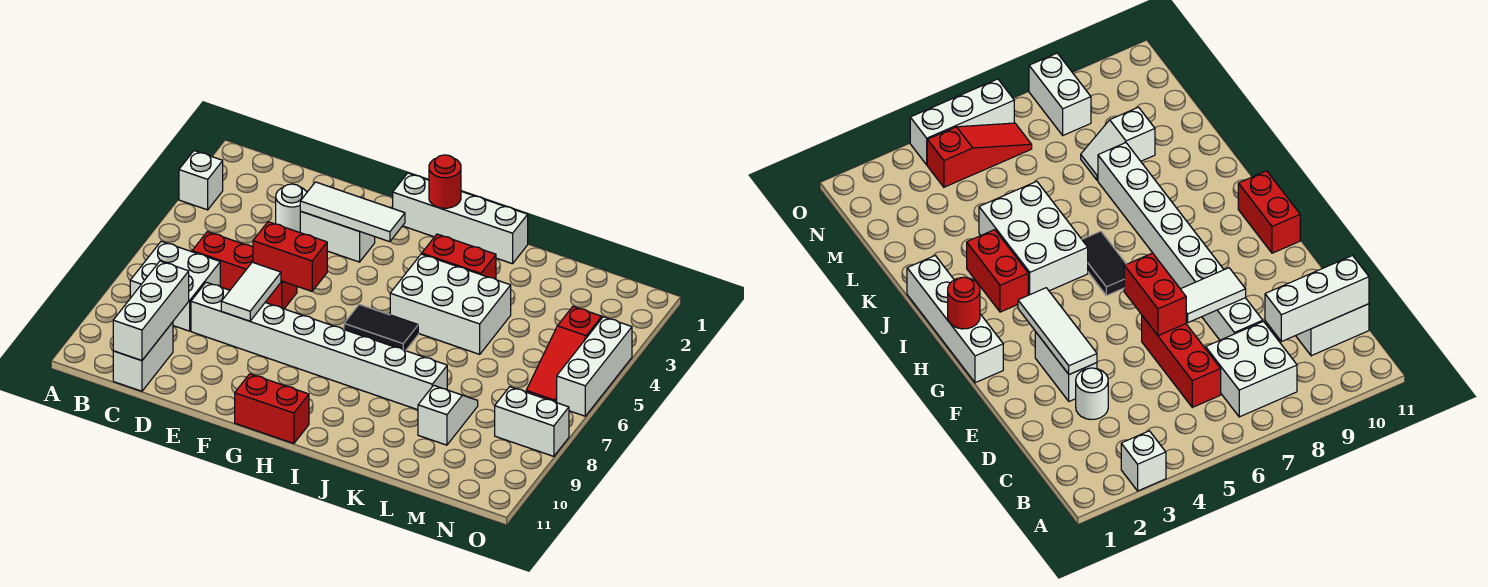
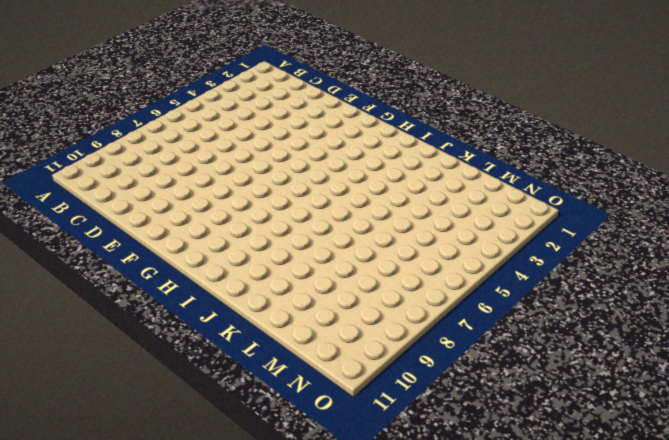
none -> white brick A3 level 1
none -> white brick B7:C8 level 1
none -> red brick C6:E6 level 1

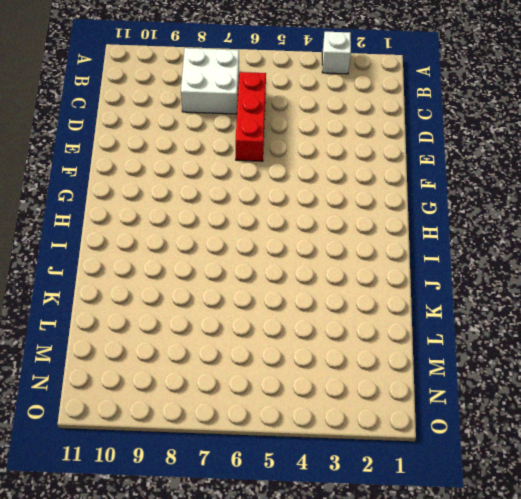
none -> white brick C10:C11 level 1
none -> white round brick D3 level 1
none -> white brick D8:K8 level 1

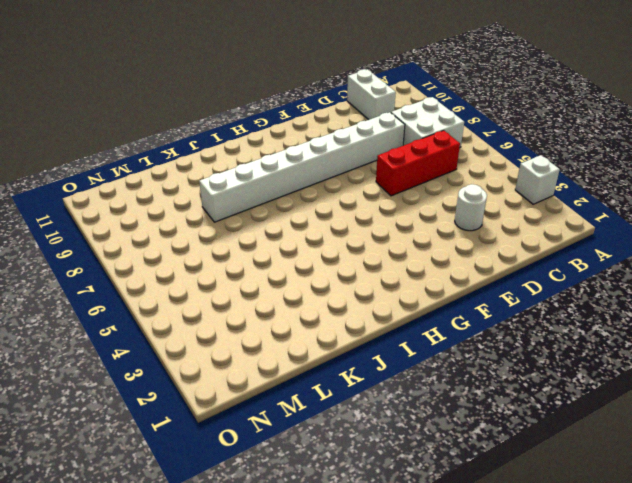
none -> white brick E3:F3 level 1
none -> white brick G1:J1 level 1
none -> red brick G11:H11 level 1

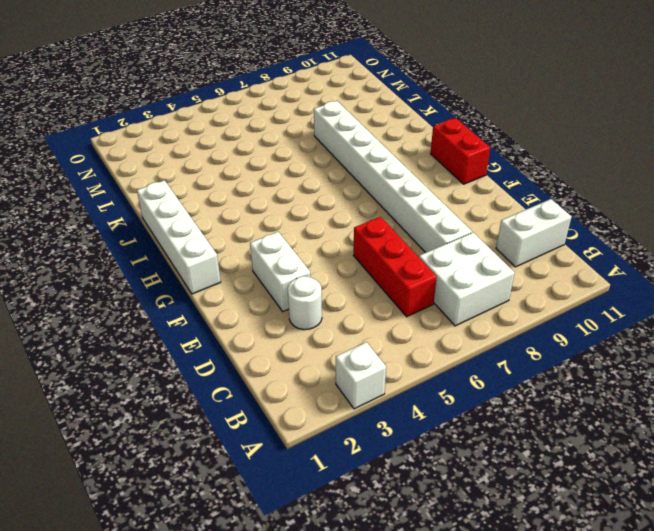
none -> black tile H6:I6 level 1
none -> red brick I3:J3 level 1
none -> white brick I4:K5 level 1

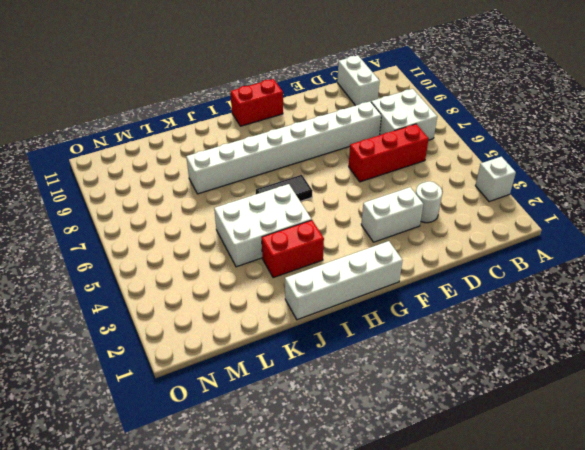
none -> white slope L8:L9 level 1 top 9
none -> red slope N4:N6 level 1 top 4
none -> white brick N8:O8 level 1

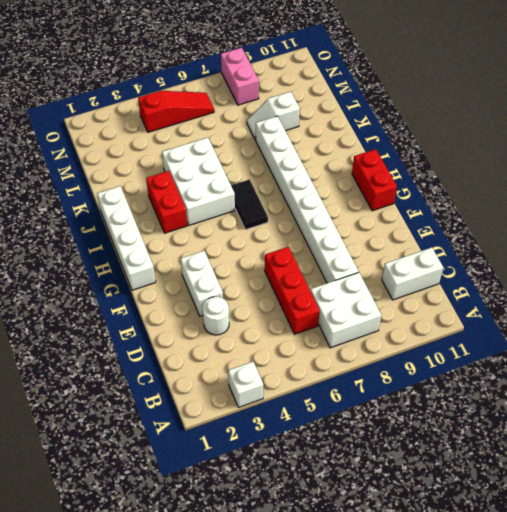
pink brick N8:O8 level 1 -> white brick N8:O8 level 1
none -> white brick O4:O6 level 1
none -> white brick C9:C11 level 2
none -> white tile E3:G3 level 2

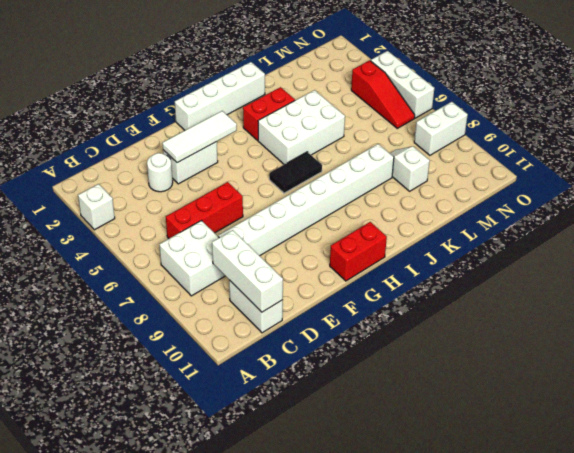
none -> red brick E6:F6 level 2
none -> white tile E7:E8 level 2
none -> red round brick H1 level 2

